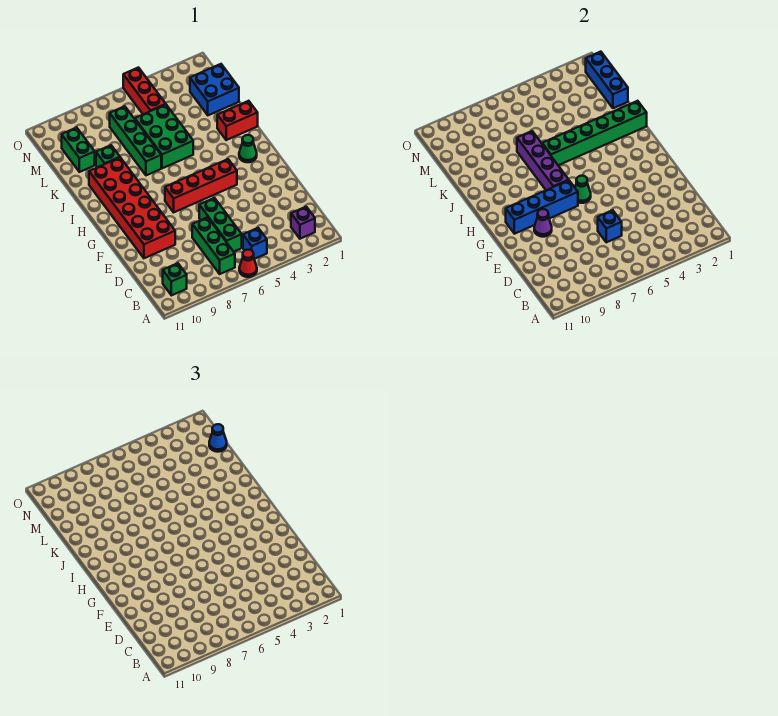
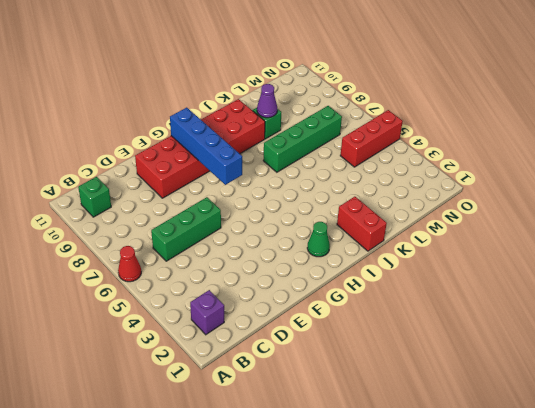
purple cone K9 level 2 -> purple cone F9 level 2
none -> blue brick B5 level 1
none -> green brick B7:D7 level 1
none -> red brick G4:G7 level 1

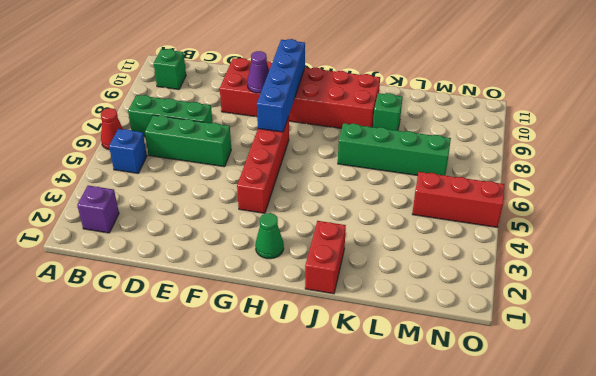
none -> green brick J5:L6 level 1
none -> blue brick L1:M2 level 1
none -> green brick L10:M10 level 1

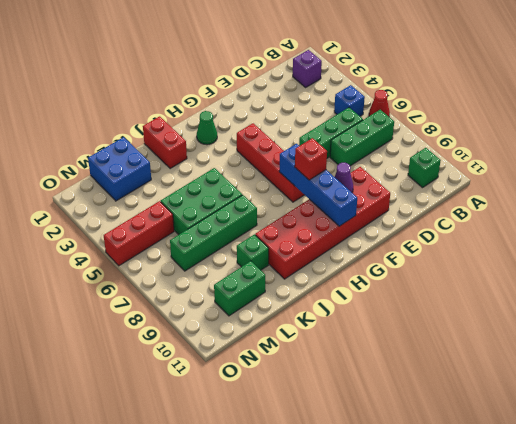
red brick G8 level 3 -> none
none -> blue brick D6 level 2
none -> green cone G6 level 2
none -> purple brick H7:K7 level 2

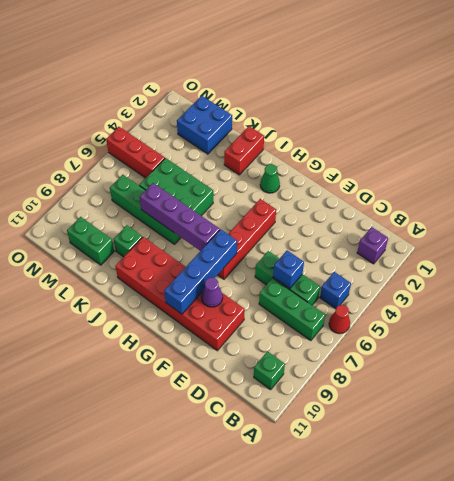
none -> green cone G6 level 2
none -> green brick J1:J6 level 2
none -> blue brick L1:N1 level 2

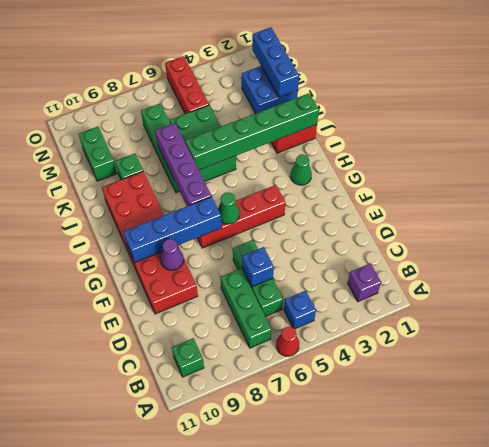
none -> blue cone M1 level 3

